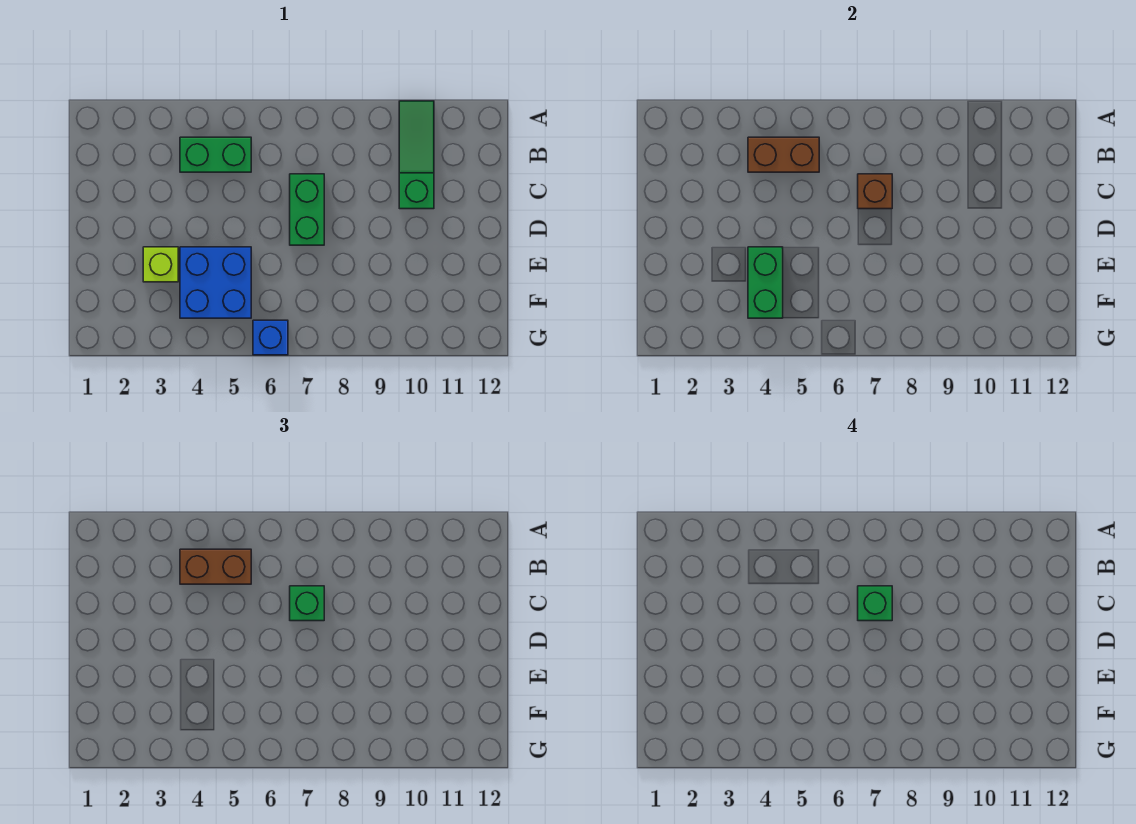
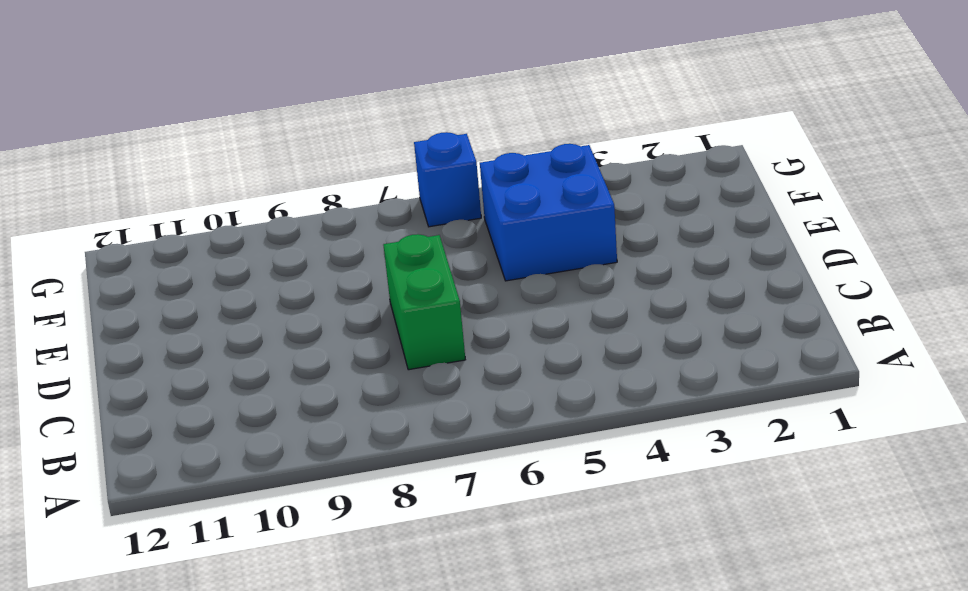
none -> green slope A10:C10 level 1 top C
none -> green brick B4:B5 level 1
none -> lime brick E3 level 1

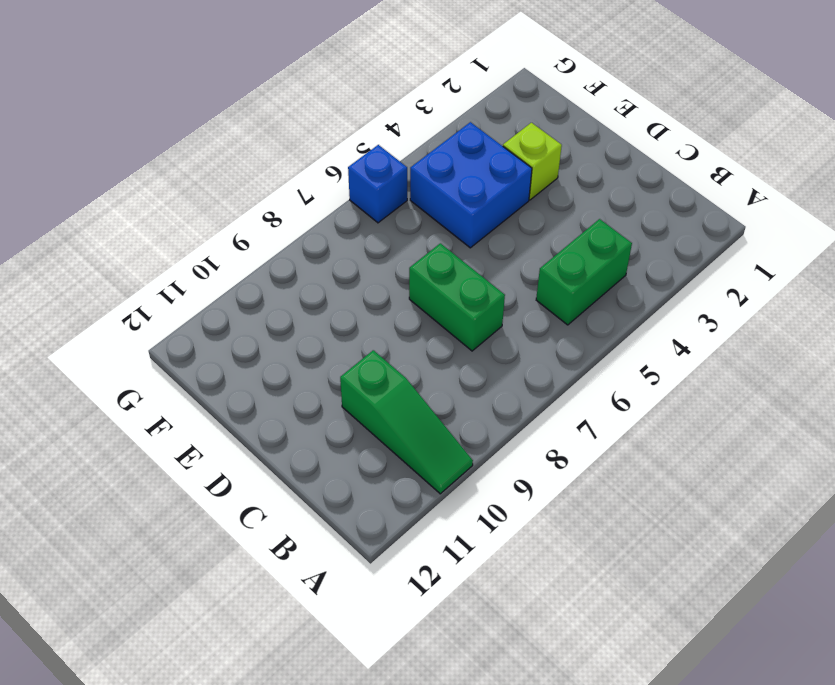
none -> brown brick B4:B5 level 2
none -> brown brick C7 level 2
none -> green brick E4:F4 level 2

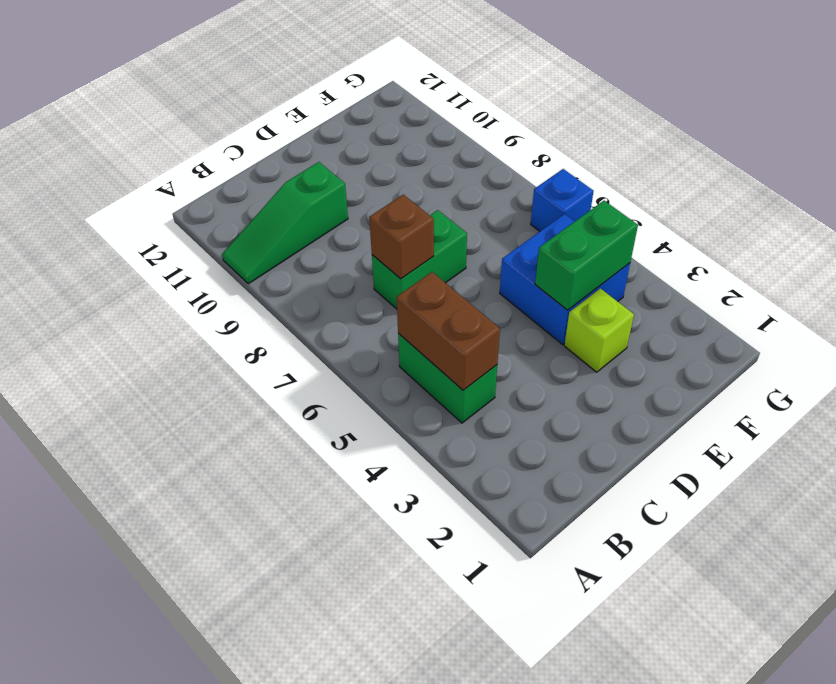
none -> brown brick B4:B5 level 3
none -> green brick C7 level 3
none -> green brick C7 level 4

